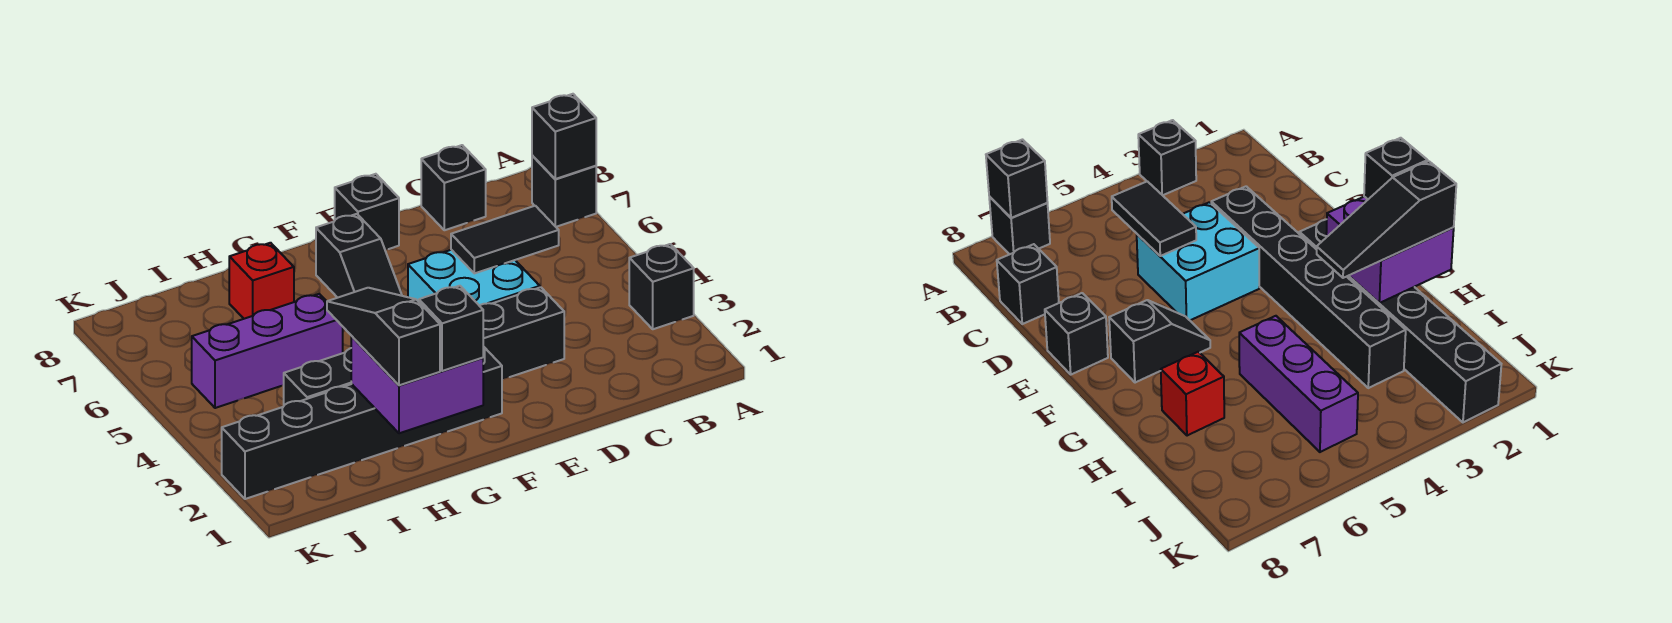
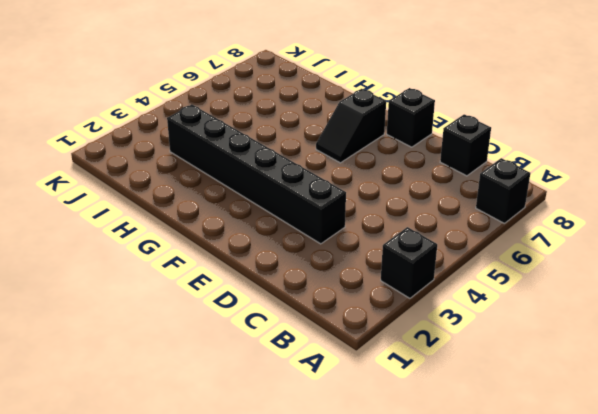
none -> cyan brick D4:E5 level 1
none -> black brick F2:K2 level 1
none -> purple brick H5:J5 level 1

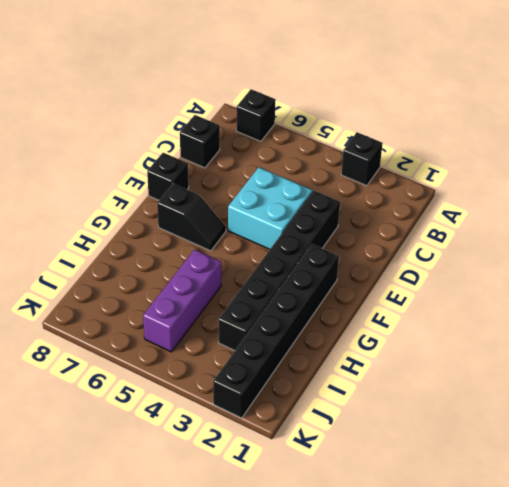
none -> red brick H7 level 1
none -> black brick A7 level 2
none -> black tile C5:D5 level 2

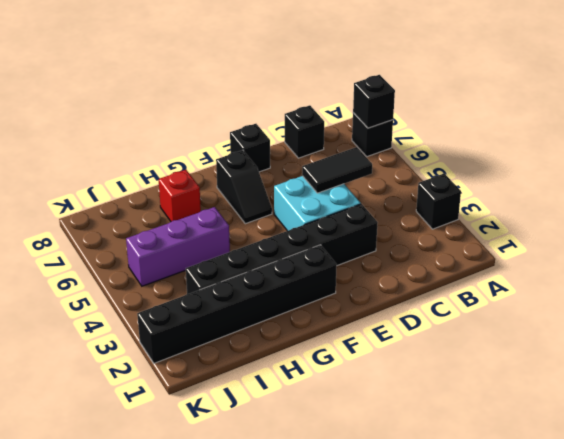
none -> purple brick G1:H2 level 2
none -> black brick G1 level 3
none -> black slope H1:H3 level 3 top 1

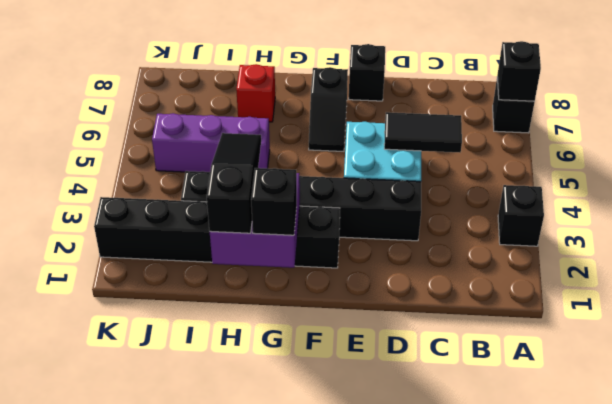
none -> black brick C8 level 1

